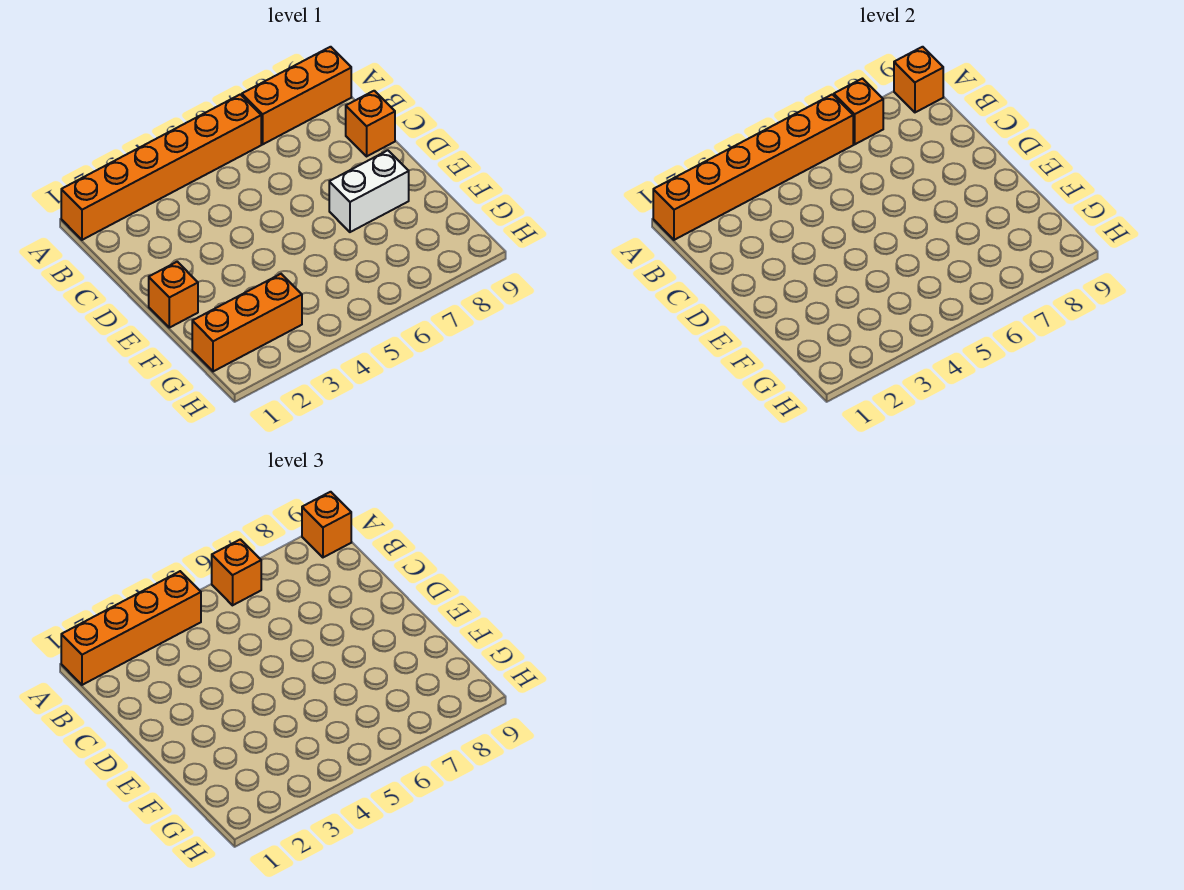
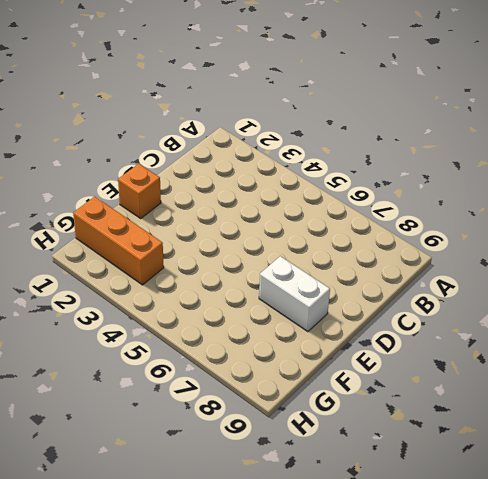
none -> orange brick A1:A6 level 1
none -> orange brick A7:A9 level 1
none -> orange brick C9 level 1

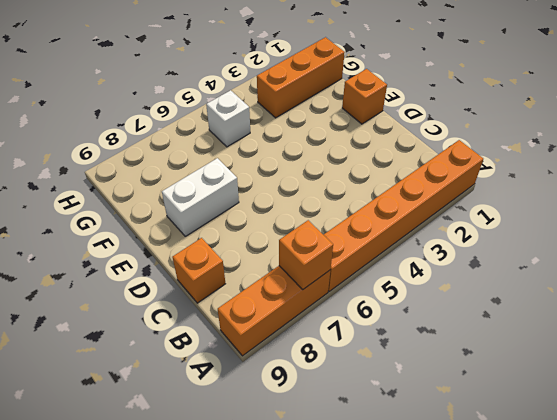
white brick G5 level 1 -> none
none -> orange brick A1:A6 level 2
none -> orange brick A9 level 2
none -> orange brick A1:A4 level 3

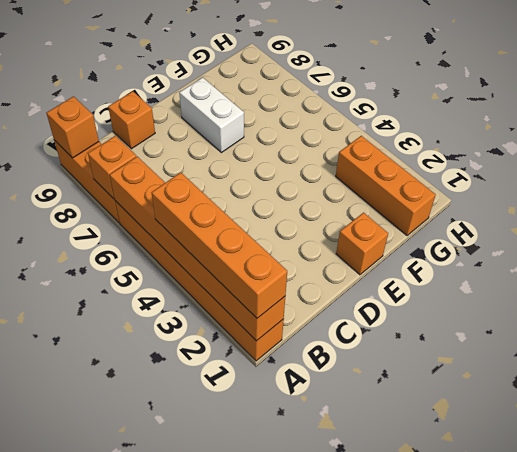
none -> orange brick A6 level 3
none -> orange brick A9 level 3

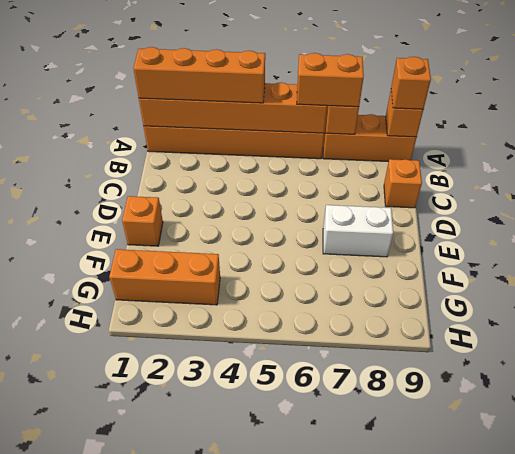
orange brick A6:A7 level 3 -> orange brick A6 level 3

